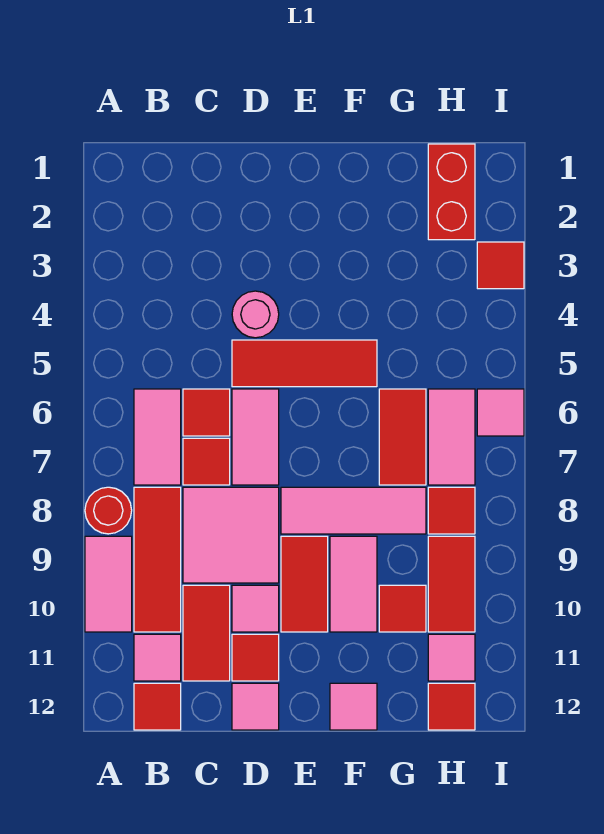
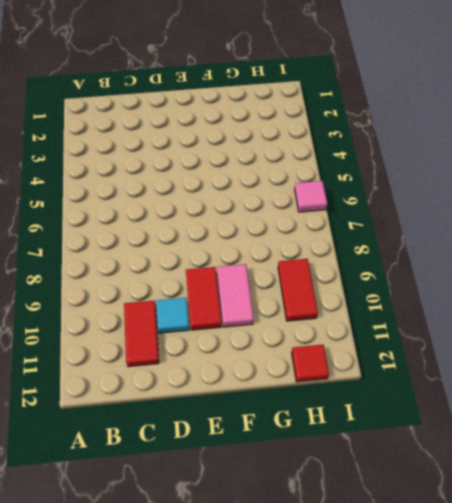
cyan tile D10 level 1 -> pink tile D10 level 1
none -> red round brick A8 level 1
none -> pink tile A9:A10 level 1
none -> pink tile B6:B7 level 1
none -> red tile B8:B10 level 1

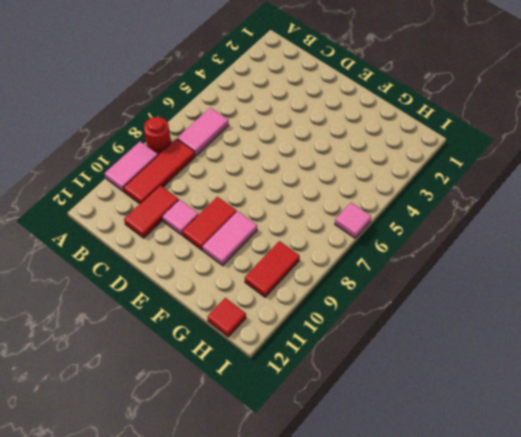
none -> pink tile B11 level 1
none -> red tile B12 level 1
none -> red tile C6 level 1
none -> red tile C7 level 1

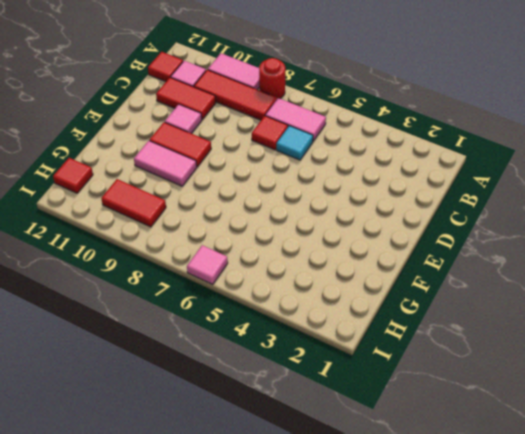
cyan tile C6 level 1 -> red tile C6 level 1
none -> pink tile C8:D9 level 1
none -> pink round brick D4 level 1
none -> red tile D5:F5 level 1
none -> pink tile D6:D7 level 1

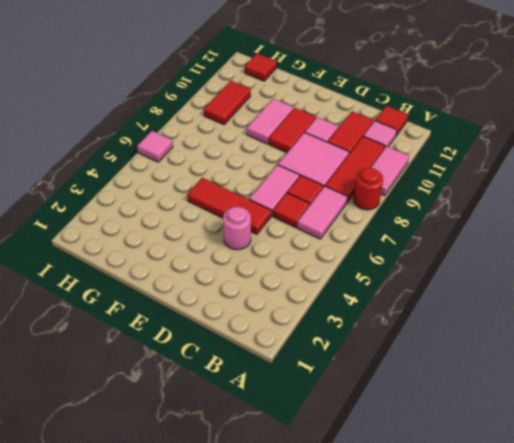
none -> red tile D11 level 1
none -> pink tile D12 level 1
none -> pink tile E8:G8 level 1
none -> pink tile F12 level 1

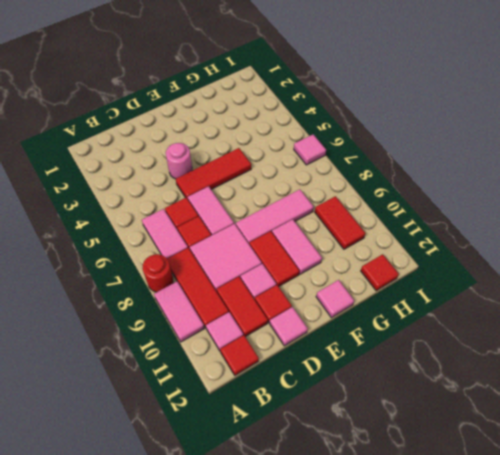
none -> red tile G6:G7 level 1
none -> red tile G10 level 1
none -> red brick H1:H2 level 1
none -> pink tile H6:H7 level 1

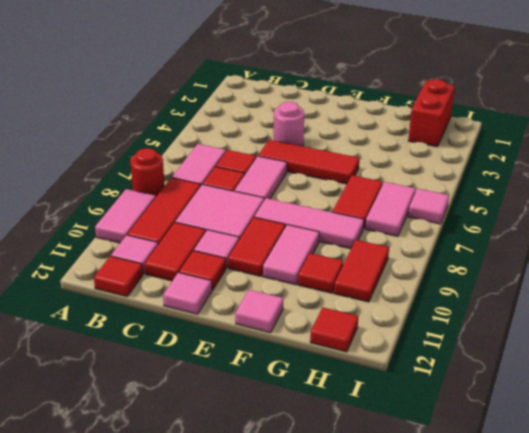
none -> red tile H8 level 1
none -> pink tile H11 level 1
none -> red tile I3 level 1

